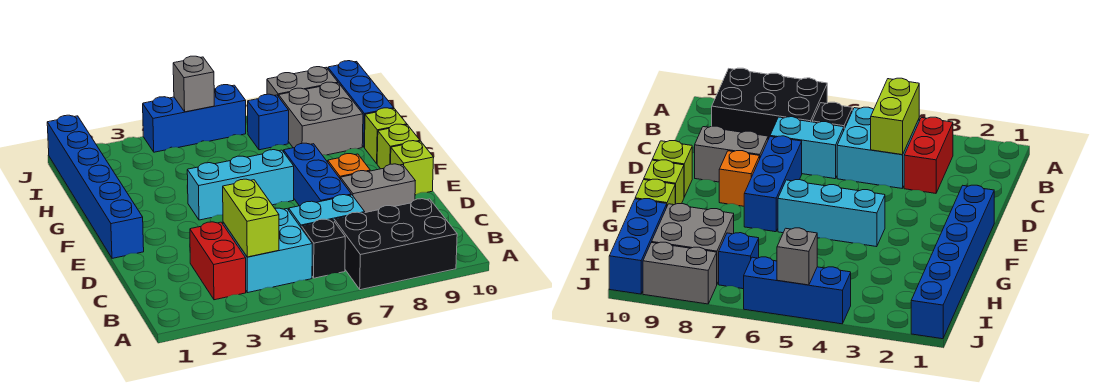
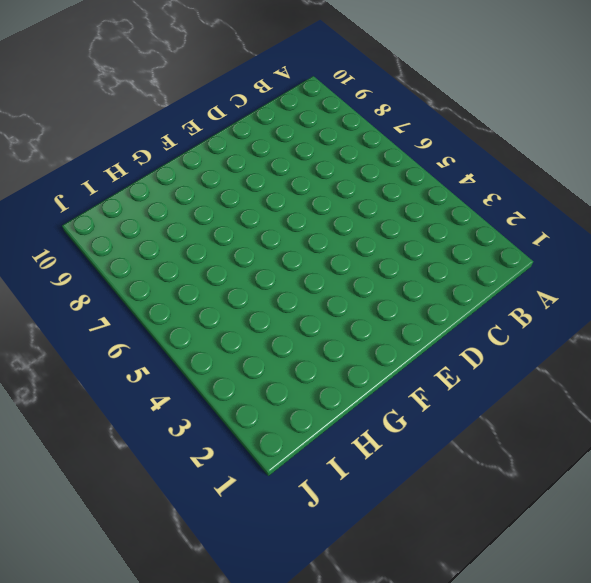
none -> black brick A7:B9 level 1
none -> red brick B3:C3 level 1
none -> cyan brick B4:C5 level 1

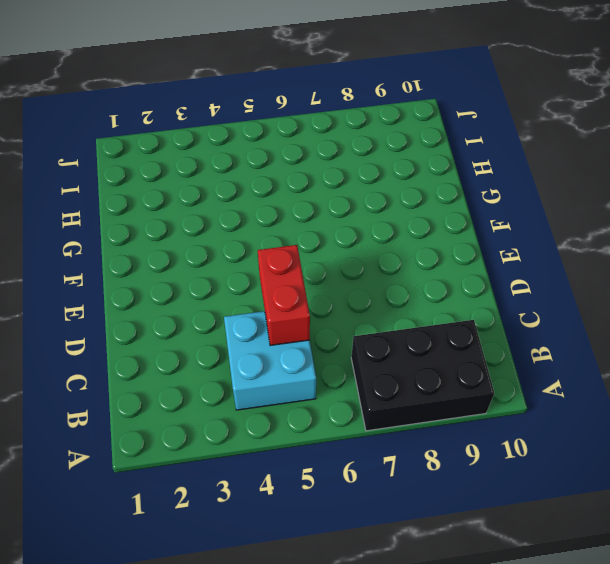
red brick C5:D5 level 2 -> red brick B3:C3 level 1
none -> black brick B6 level 1
none -> cyan brick C6:C7 level 1
none -> blue brick D7:F7 level 1

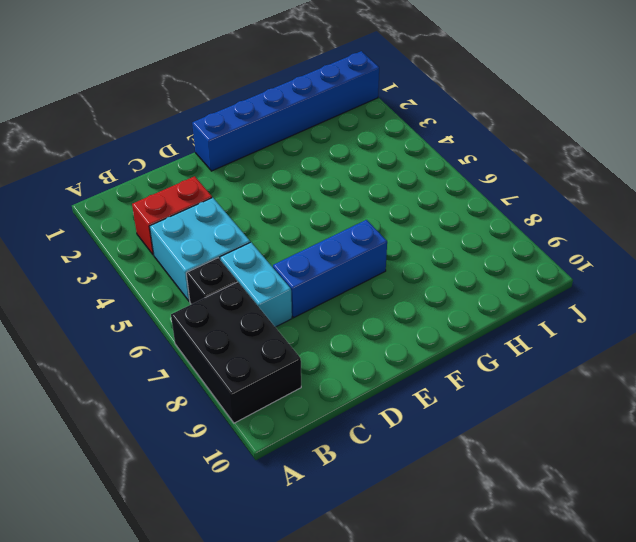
none -> grey brick D8:D9 level 1
none -> orange brick E8 level 1
none -> lime brick E10 level 1

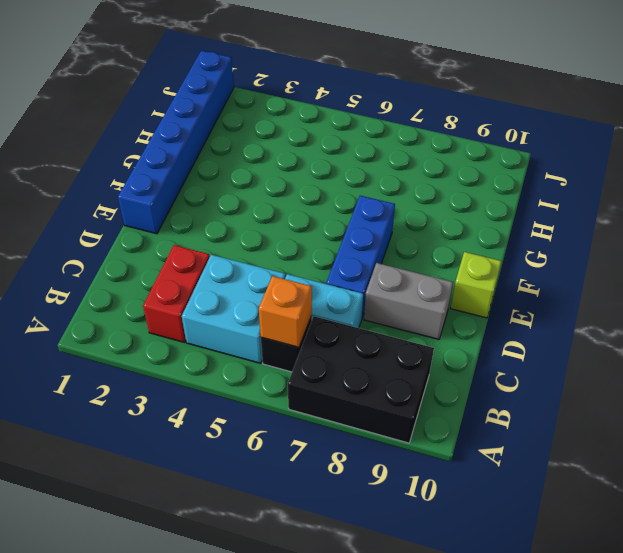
orange brick B6 level 2 -> orange brick E8 level 1
none -> cyan brick F4:F6 level 1
none -> lime brick F10 level 1
none -> lime brick G10 level 1

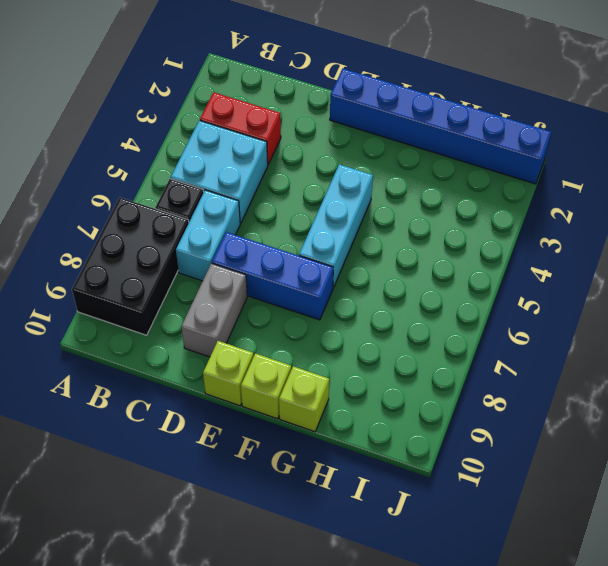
none -> orange brick E8 level 1
none -> grey brick H8:I9 level 1
none -> blue brick H10:J10 level 1

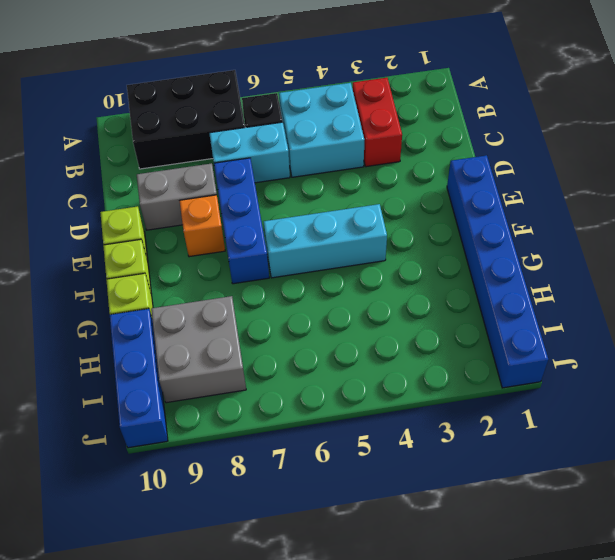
none -> blue brick I7 level 1
none -> blue brick J4:J6 level 1
none -> grey brick J8:J9 level 1

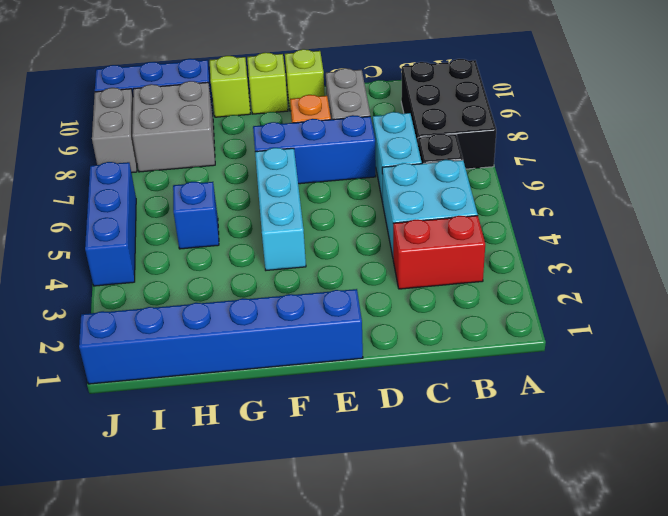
blue brick H5 level 1 -> blue brick I7 level 1
none -> lime brick B4:C4 level 2
none -> grey brick J5 level 2

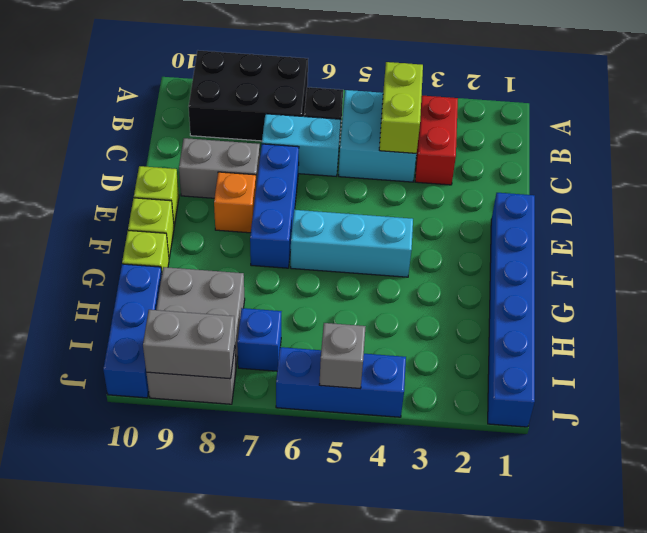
grey brick J8:J9 level 2 -> none

